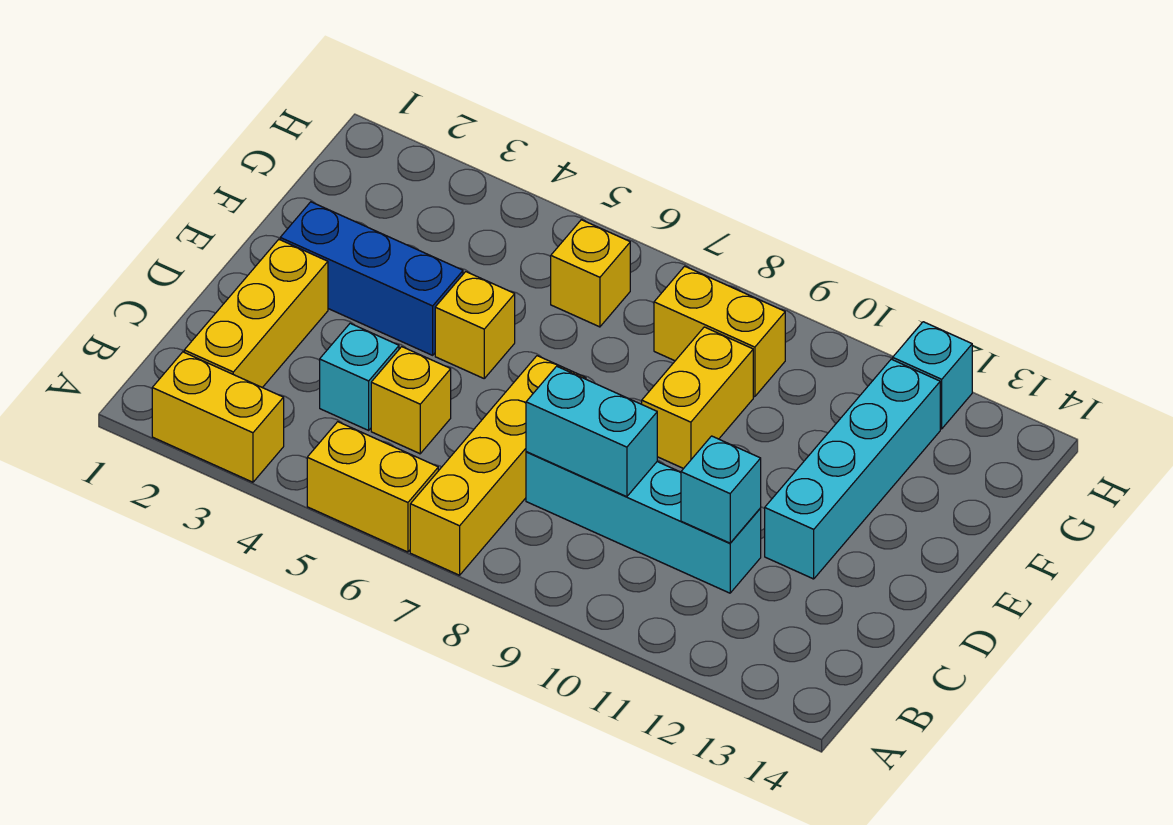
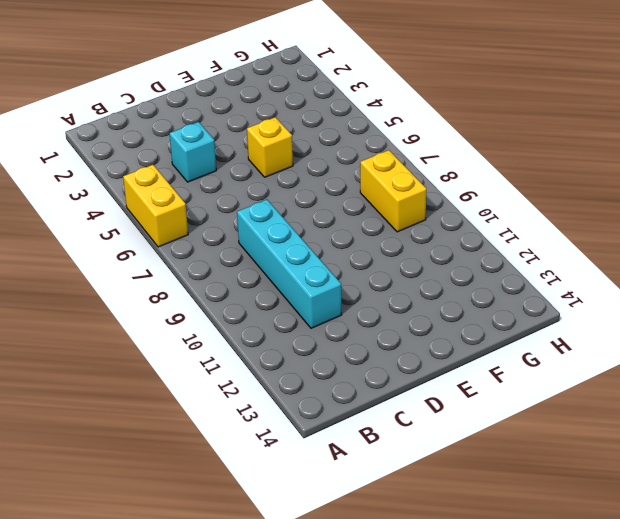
none -> yellow brick A2:A3 level 1
none -> yellow brick A7:D7 level 1
none -> yellow brick B2:D2 level 1

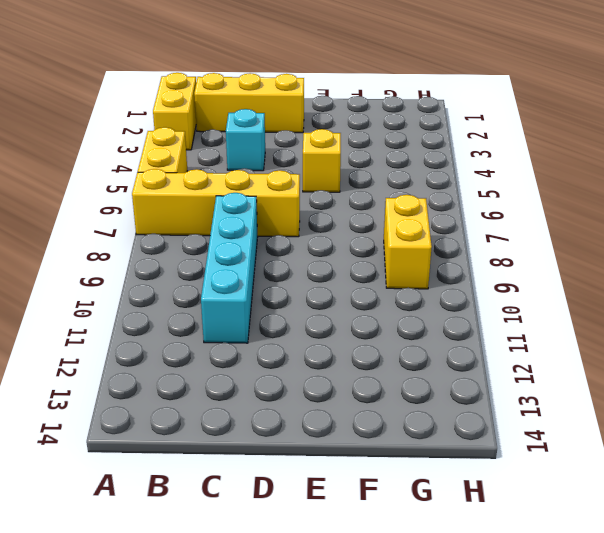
none -> yellow brick C5 level 1
none -> cyan brick D12:G12 level 1
none -> blue brick E2:E4 level 1

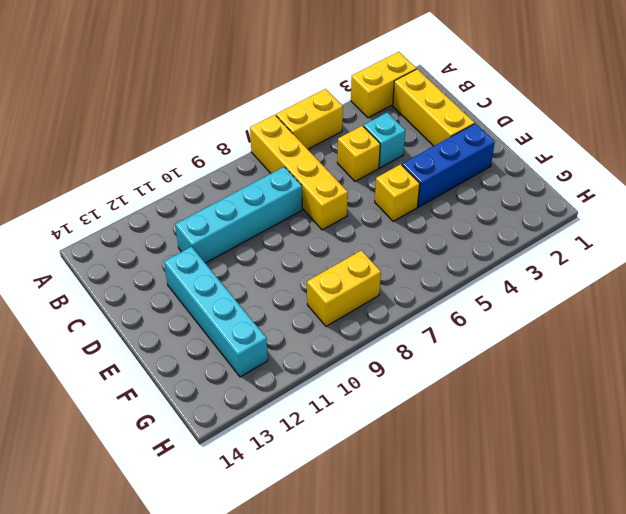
none -> yellow brick E9:F9 level 1
none -> yellow brick G6 level 1
none -> cyan brick H12 level 1

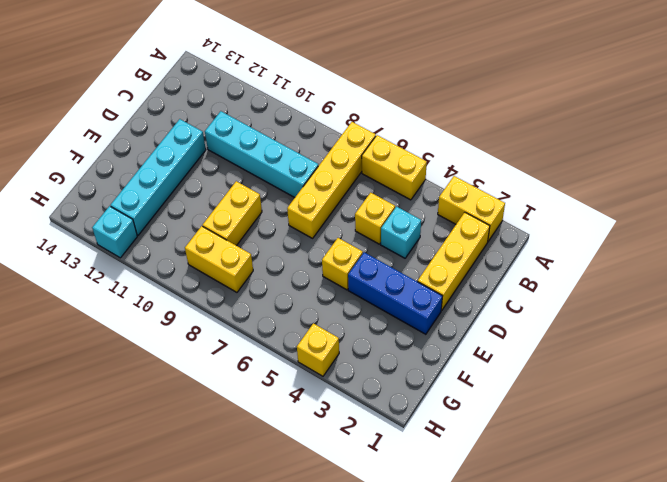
yellow brick H4 level 1 -> yellow brick G6 level 1
none -> cyan brick C8:C9 level 2
none -> cyan brick C11 level 2

